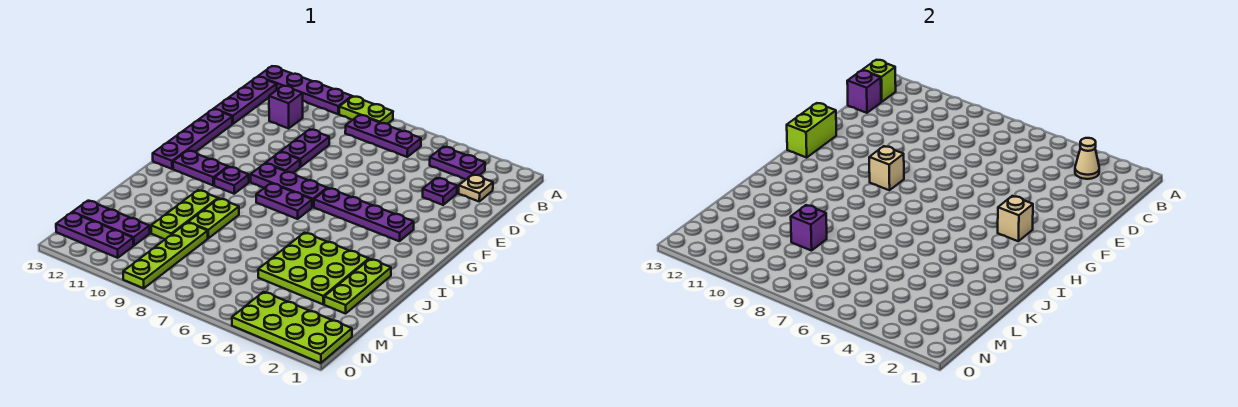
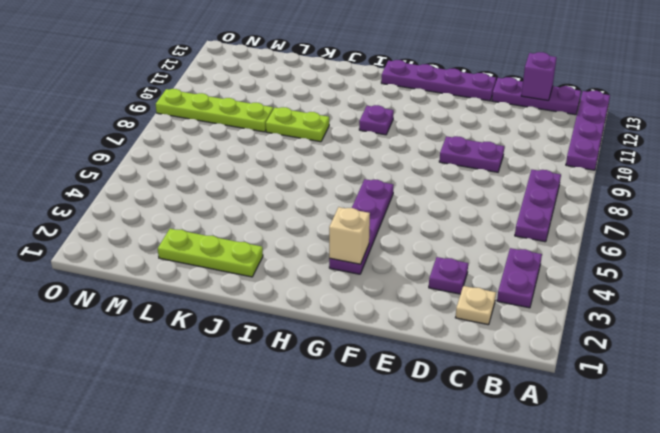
none -> lime plate A8:A9 level 1
none -> purple brick C11 level 1
none -> purple plate F9 level 1
none -> purple plate G7:G9 level 1

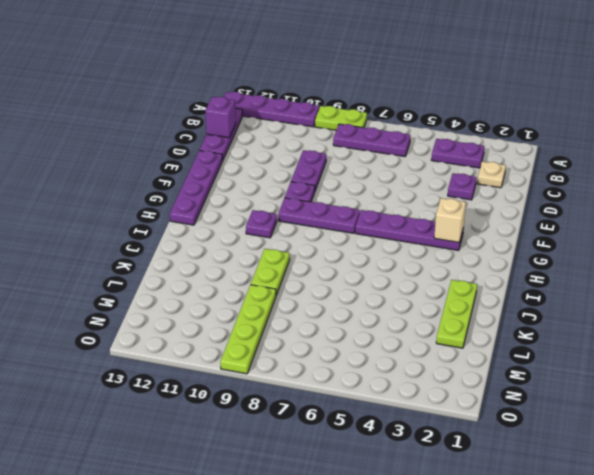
none -> purple brick C11 level 1
none -> purple plate H7:H8 level 1
none -> purple plate H11:H12 level 1
none -> lime plate J3:L5 level 1

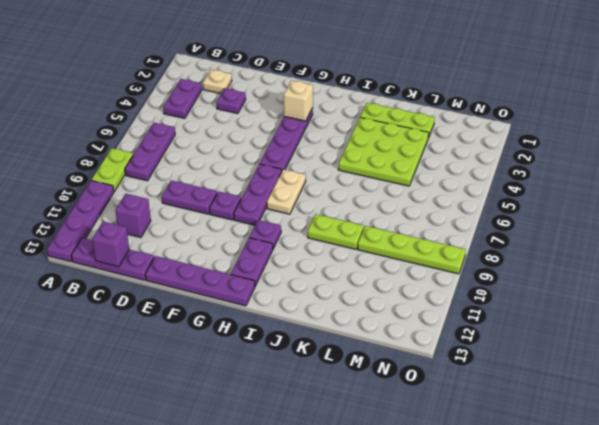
tan plate H7:H8 level 1 -> purple plate H7:H8 level 1
none -> lime plate J10:L10 level 1
none -> purple plate M11:M13 level 1
none -> lime plate N1:O4 level 1
none -> purple plate N11:N13 level 1

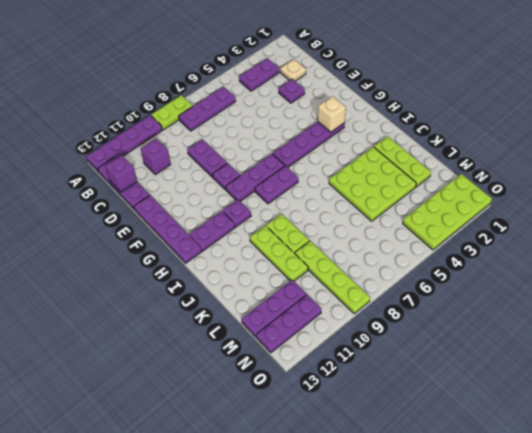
none -> tan cone B3 level 2
none -> lime brick B13 level 2
none -> lime brick F13:G13 level 2
none -> tan brick G9 level 2

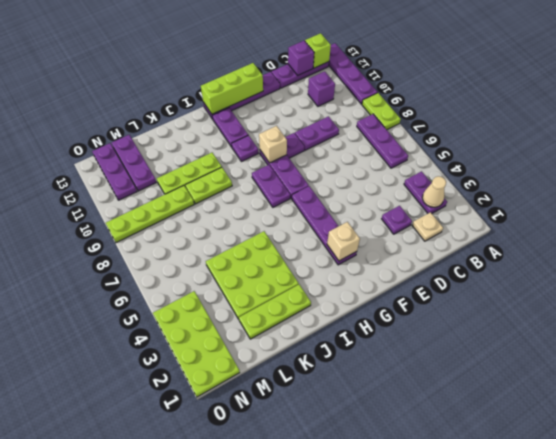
lime brick F13:H13 level 2 -> lime brick F13:G13 level 2
none -> purple brick L9 level 2

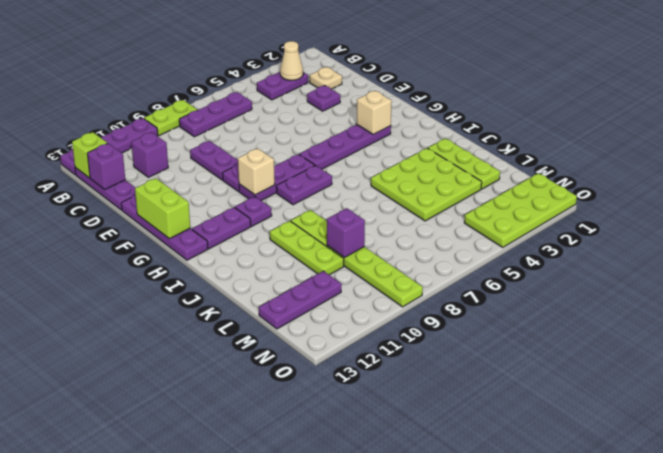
none -> purple plate N11:N13 level 1

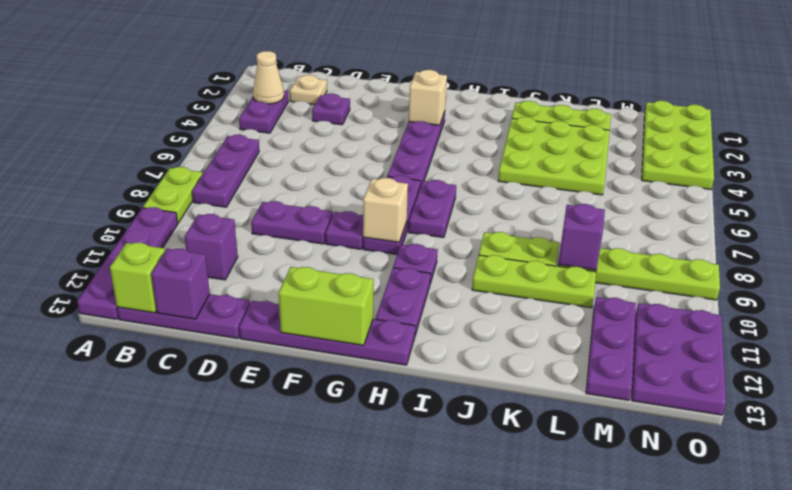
purple plate N11:O13 level 1 -> purple plate N11:N13 level 1

